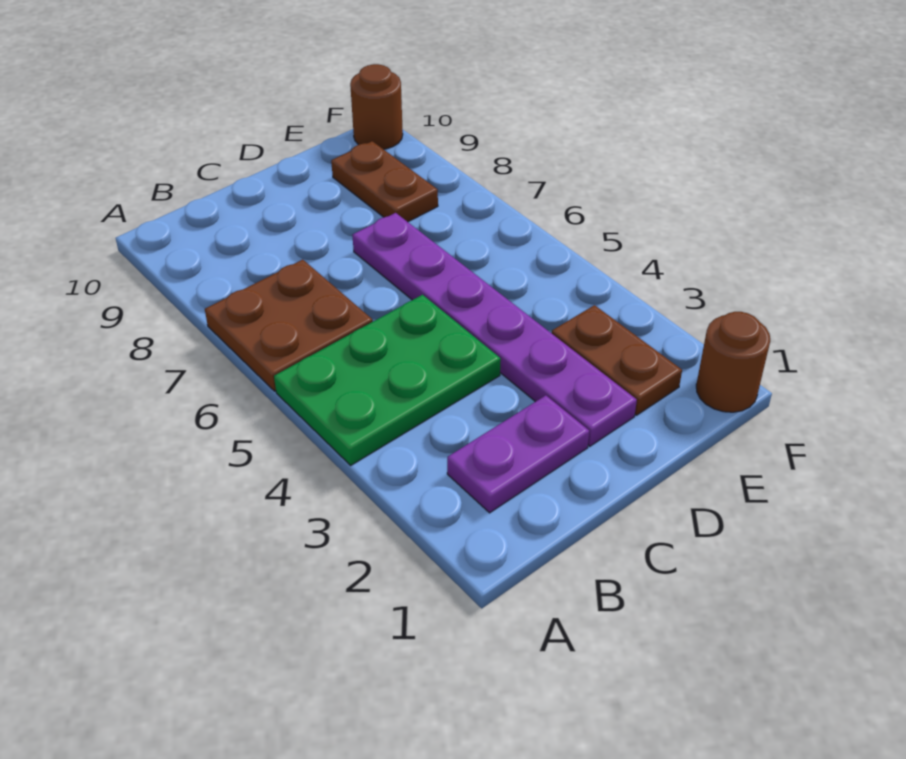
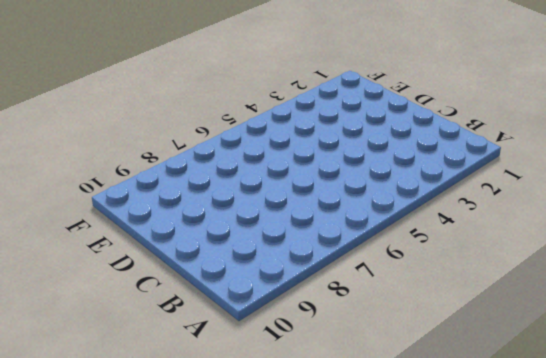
none -> green plate A4:C5 level 1
none -> brown plate A6:B7 level 1

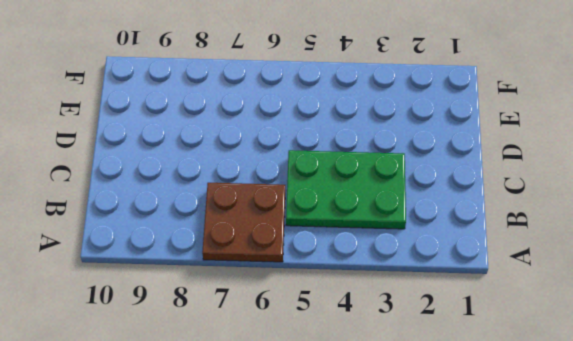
green plate B3:C5 level 1 -> green plate A4:C5 level 1
none -> purple plate B2:C2 level 1
none -> purple plate D2:D7 level 1

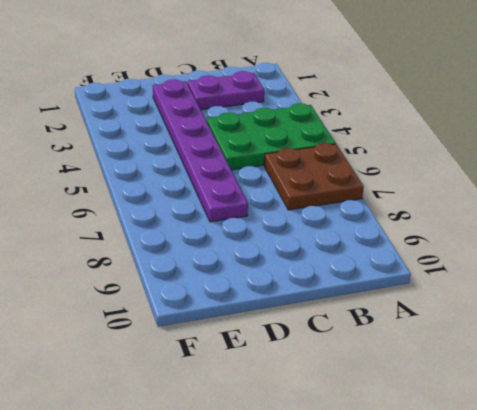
none -> brown plate E2:E3 level 1
none -> brown plate E8:E9 level 1

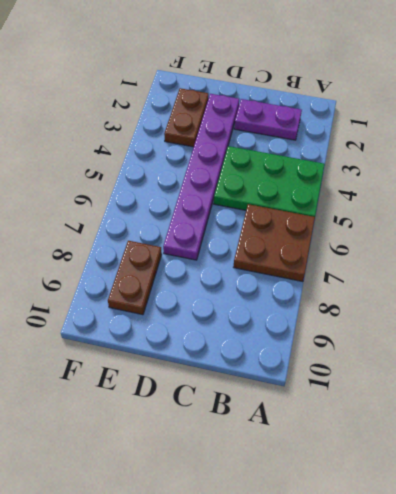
none -> brown round brick F1 level 1
none -> brown round brick F10 level 1

